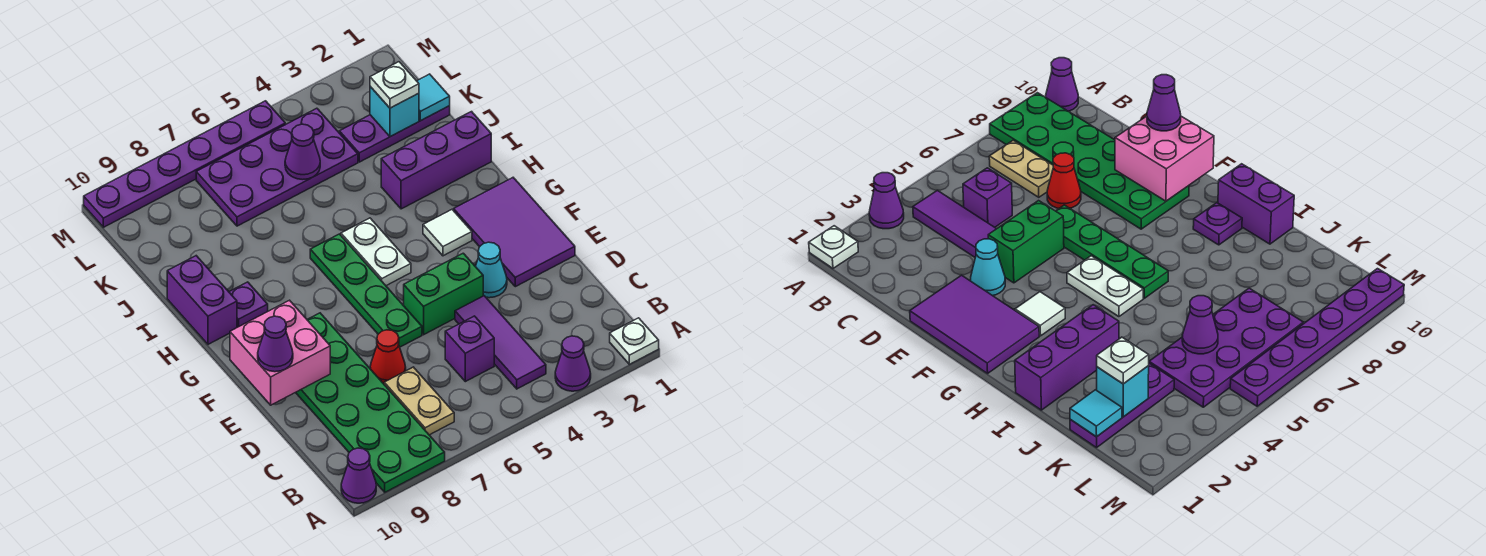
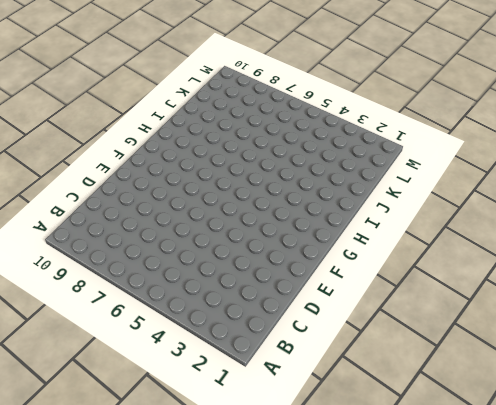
none -> white plate A1 level 1
none -> purple cone A3 level 1
none -> green plate A8:F9 level 1

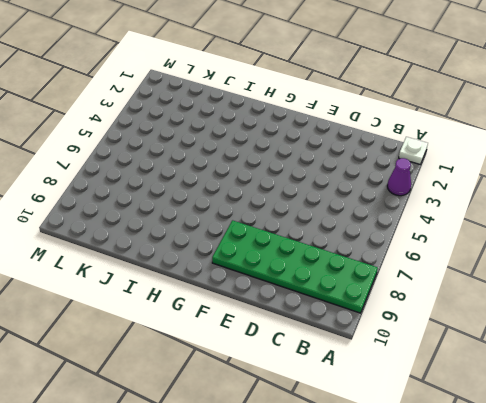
none -> purple cone A10 level 1
none -> purple tile B4:D4 level 1
none -> tan plate B7:C7 level 1

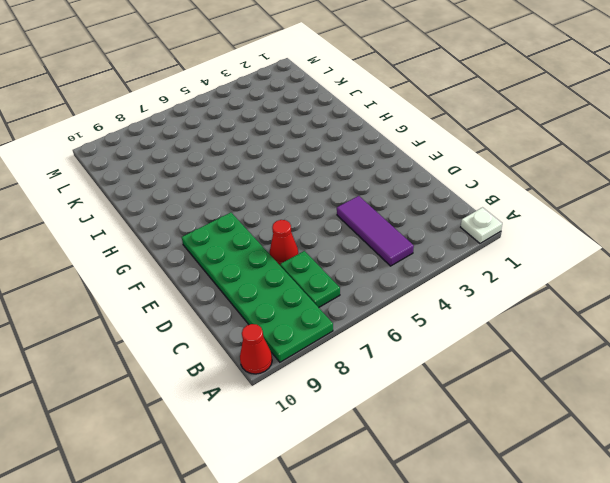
red cone A10 level 1 -> purple cone A10 level 1
green plate B7:C7 level 1 -> tan plate B7:C7 level 1
none -> purple cone A3 level 1
none -> purple brick C5 level 1
none -> purple tile E1:G2 level 1

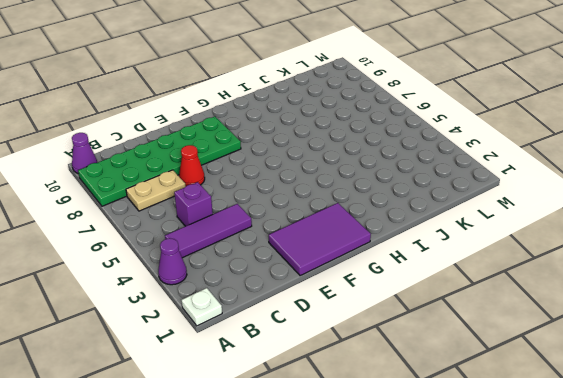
none -> cyan cone E3 level 1
none -> green brick E4:E5 level 1
none -> green plate E6:H6 level 1

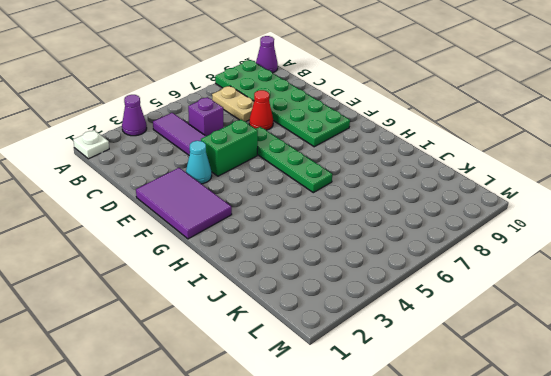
none -> white tile G3 level 1
none -> white plate G5:H5 level 1
none -> purple plate H9 level 1

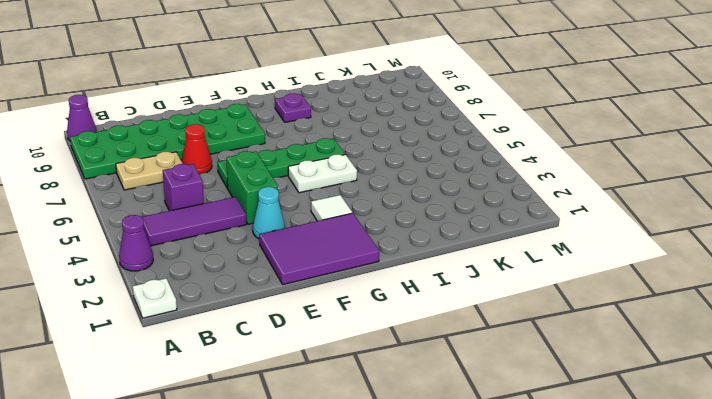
none -> purple brick H10:I10 level 1
none -> purple brick I1:I3 level 1
none -> purple plate K1:K3 level 1

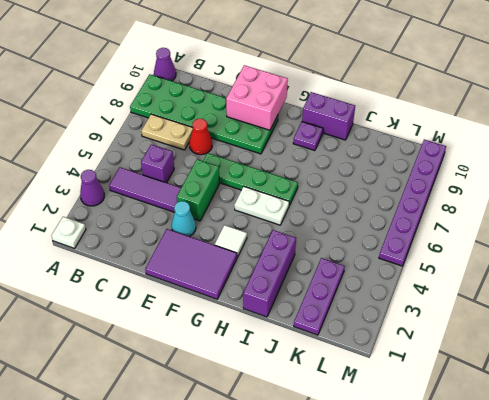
none -> purple plate K4:L7 level 1
none -> cyan tile K1 level 2
none -> cyan brick K2 level 2

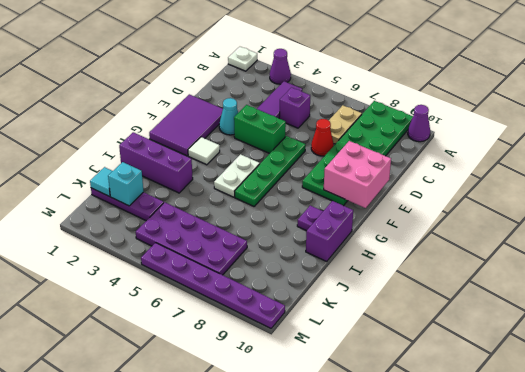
none -> purple cone K5 level 2
none -> purple cone E10 level 3
none -> white plate K2 level 3

